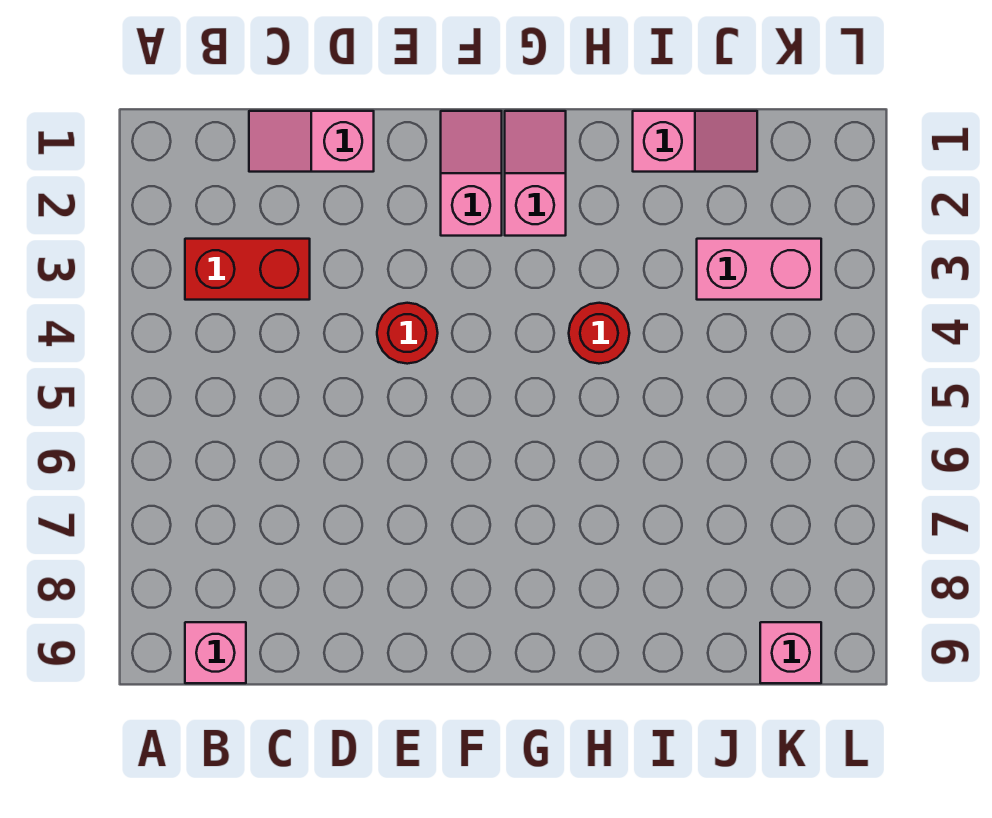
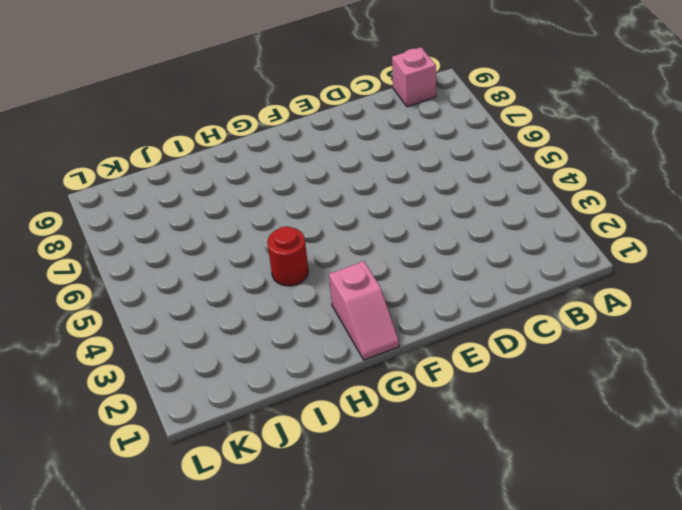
none -> red brick B3:C3 level 1
none -> pink slope C1:D1 level 1 top D

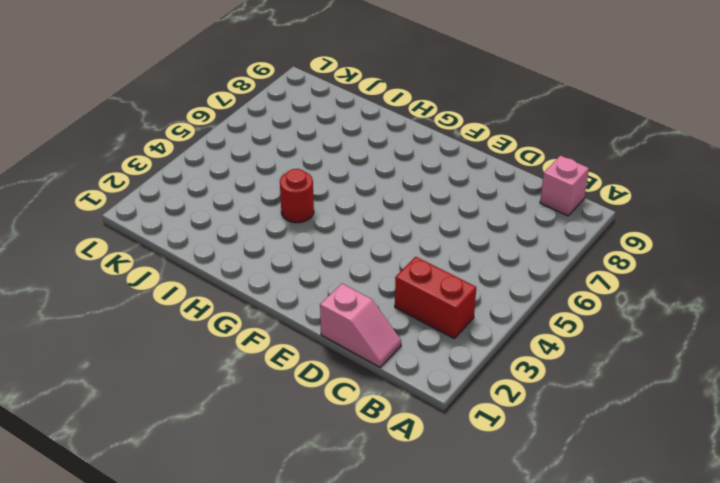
none -> red round brick E4 level 1
none -> pink slope F1:F2 level 1 top 2

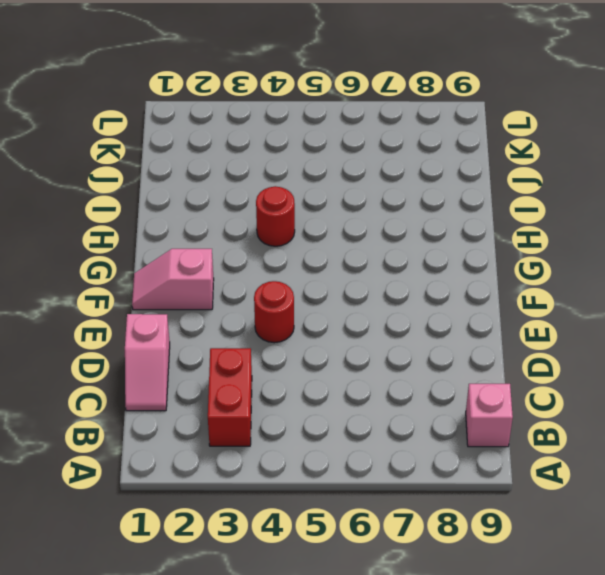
none -> pink slope G1:G2 level 1 top 2
none -> pink slope I1:J1 level 1 top I

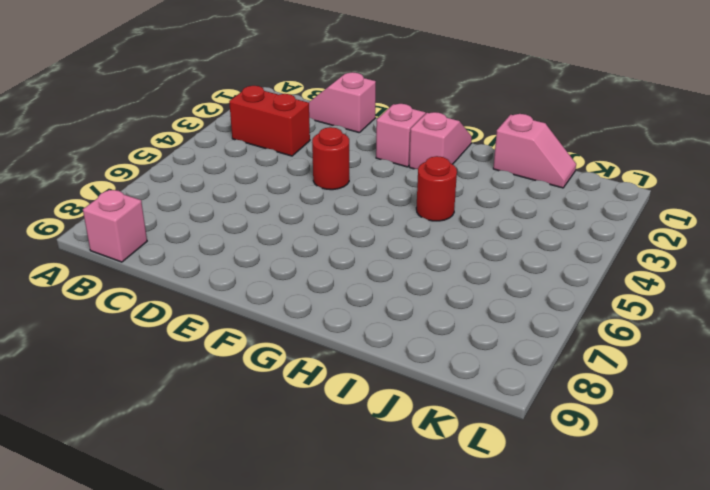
none -> pink brick J3:K3 level 1
none -> pink brick K9 level 1

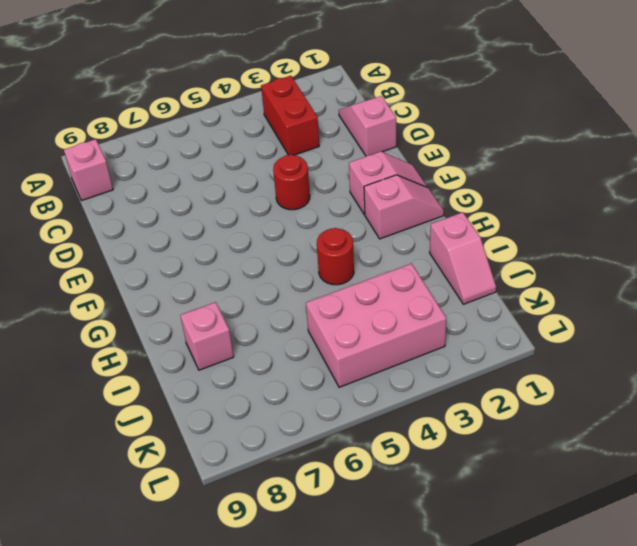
pink brick I8 level 1 -> pink brick K9 level 1
pink brick J3:K5 level 1 -> pink brick J3:K3 level 1

